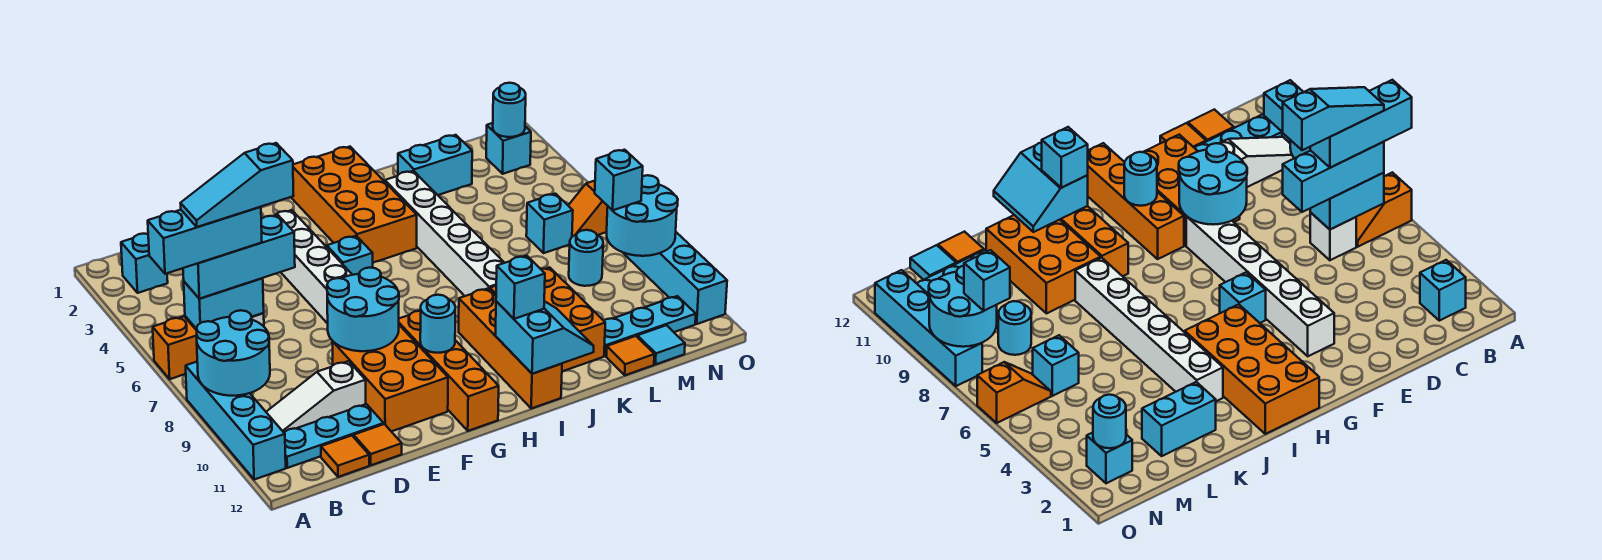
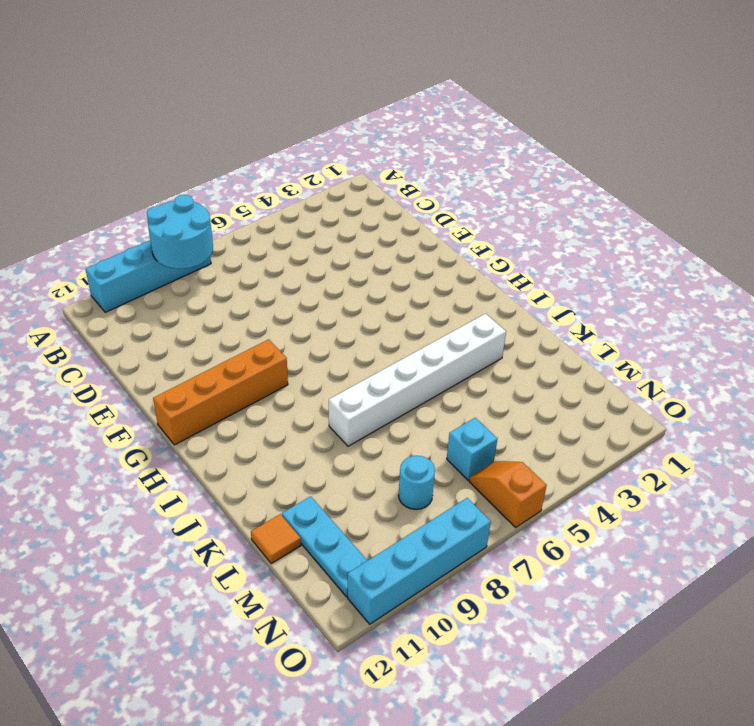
none -> orange slope A6:B6 level 1 top A
none -> cyan brick B2 level 1
none -> white slope B10:D10 level 1 top D
none -> cyan plate B11:D11 level 1

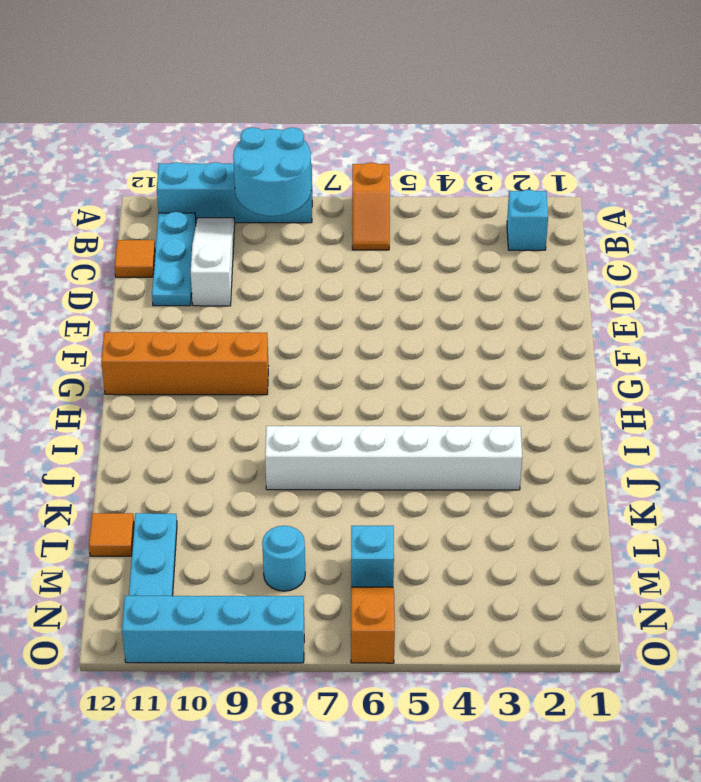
none -> white brick C6 level 1
none -> orange tile D12 level 1
none -> orange brick E9:F11 level 1
none -> white brick F3:F8 level 1

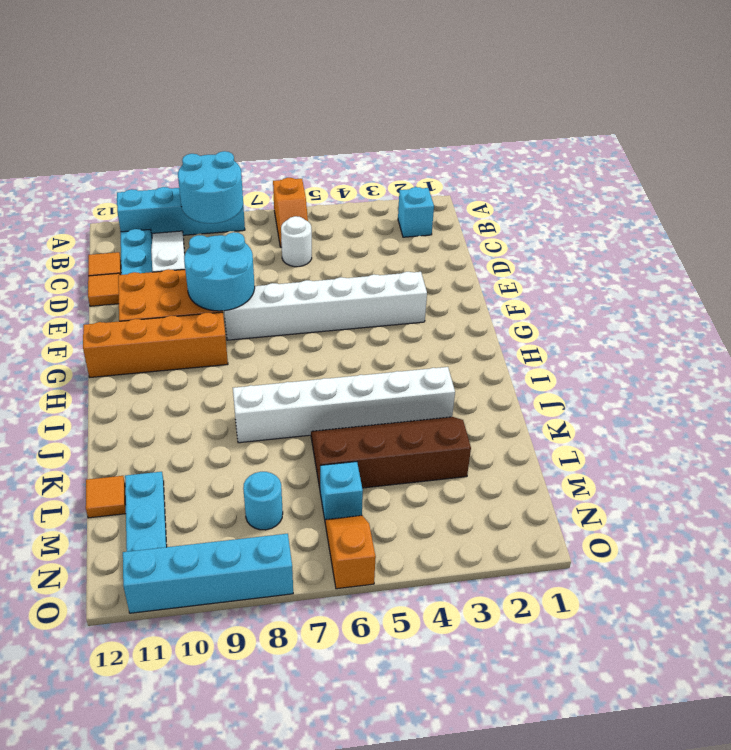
white round brick C6 level 1 -> white brick C6 level 1
brown slope K3:L6 level 1 top L -> none
none -> cyan brick G5 level 1
none -> orange brick H1:I4 level 1
none -> orange brick I9:I12 level 1
none -> orange brick J9:K11 level 1

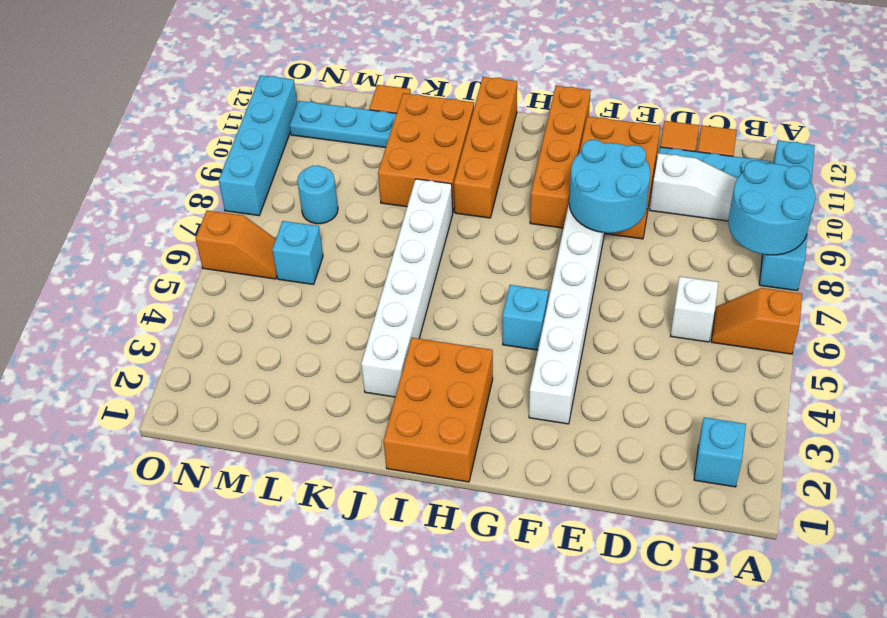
orange brick H1:I3 level 1 -> orange brick H1:I4 level 1
none -> cyan brick K2:L2 level 1
none -> cyan tile M12 level 1
none -> cyan brick N2 level 1
none -> cyan brick B6:C6 level 2

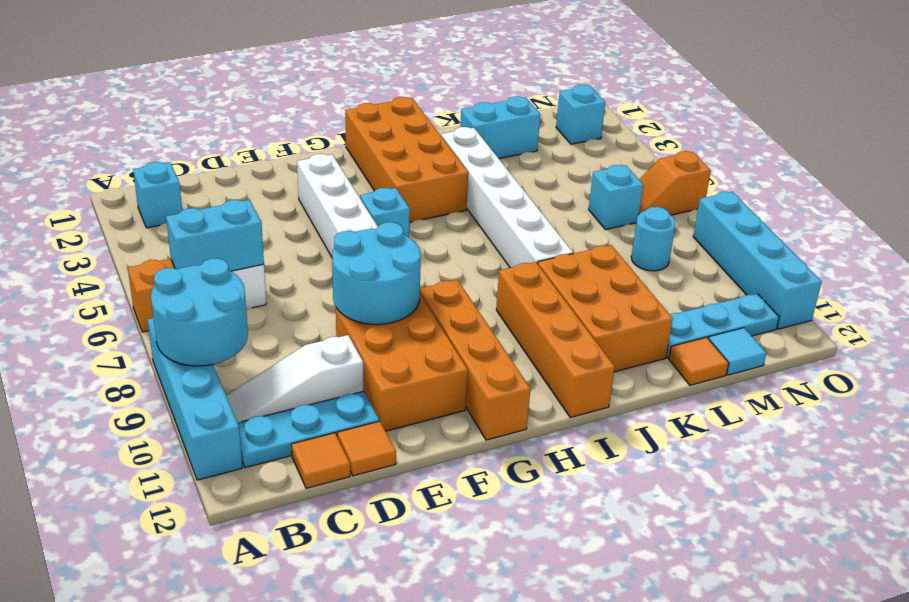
none -> cyan round brick G10 level 2
none -> cyan slope I11:J12 level 2 top I
none -> cyan round brick N2 level 2
none -> cyan round brick N8:O9 level 2

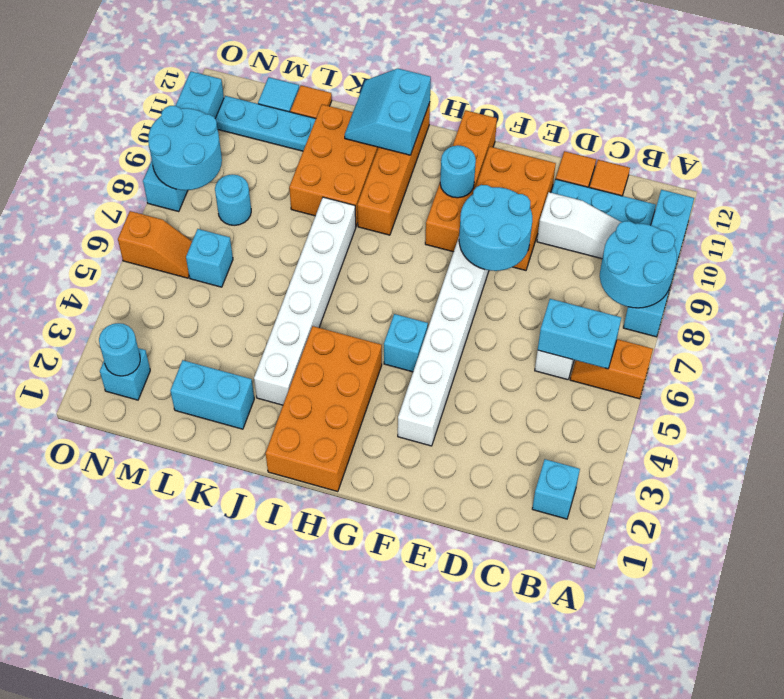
none -> cyan brick B6:D6 level 3
none -> cyan brick I11 level 3
none -> cyan brick N8 level 3
none -> cyan brick A6:C6 level 4

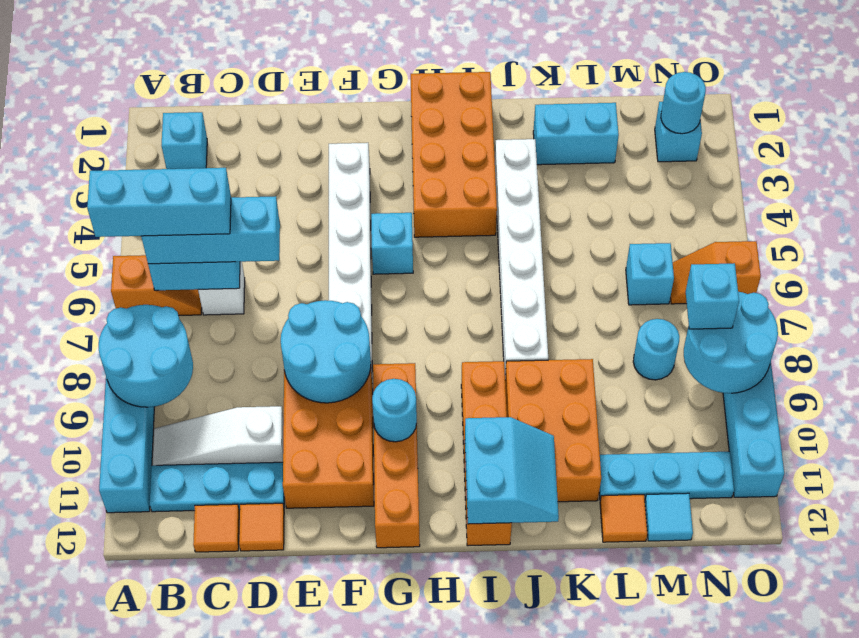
none -> cyan brick I11 level 3
none -> cyan slope B6:D6 level 5 top D

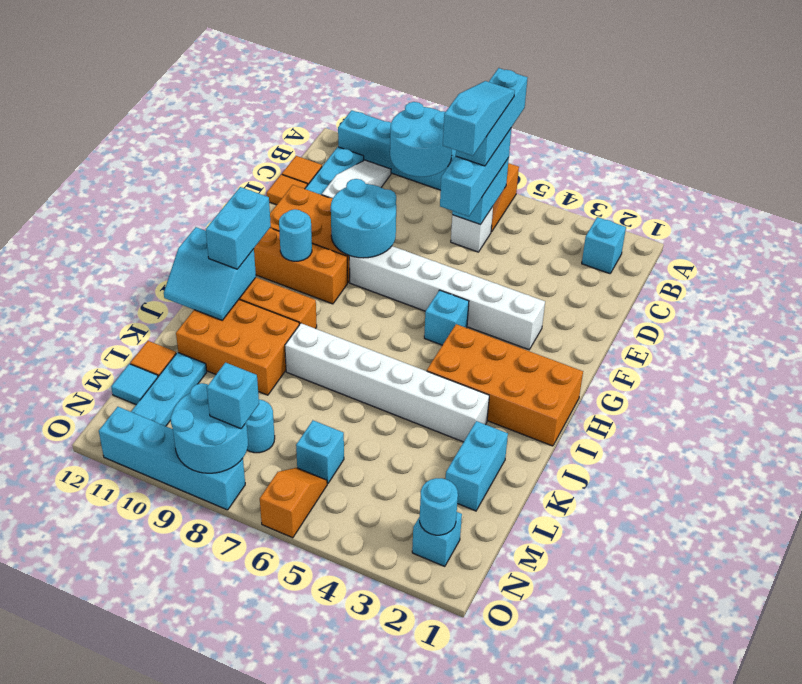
cyan brick H11:I11 level 3 -> cyan brick I11 level 3

